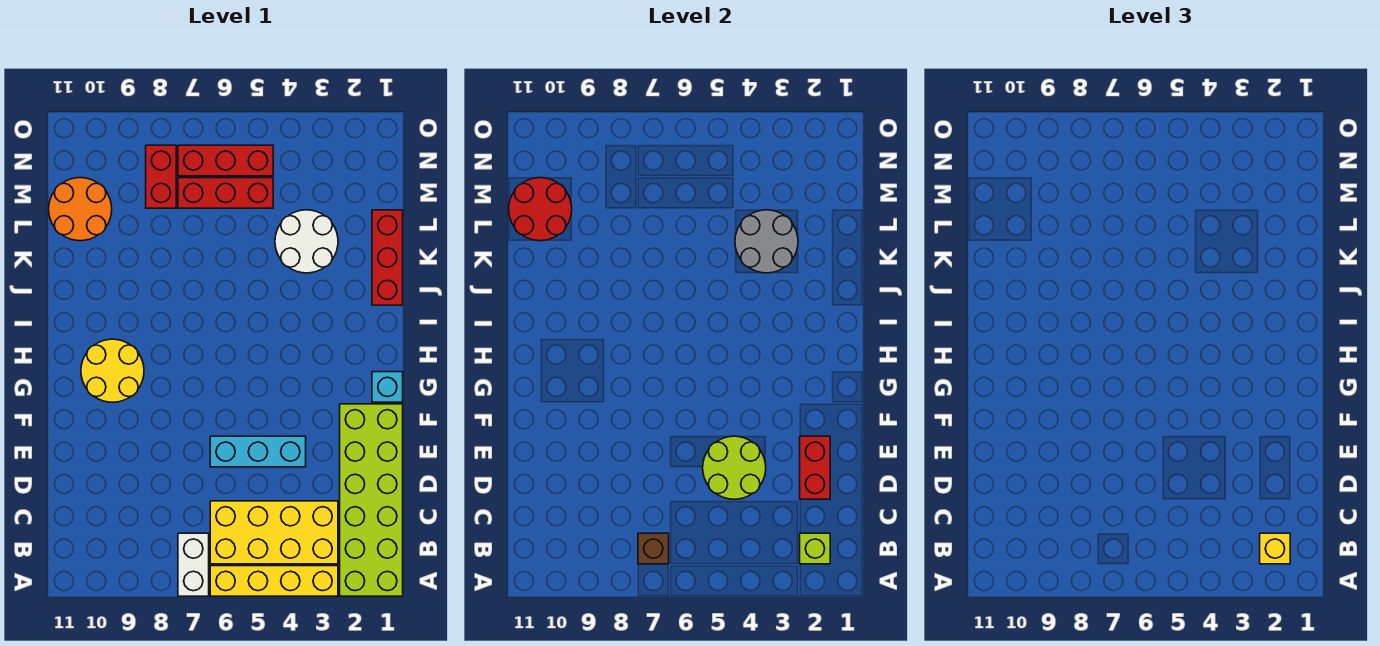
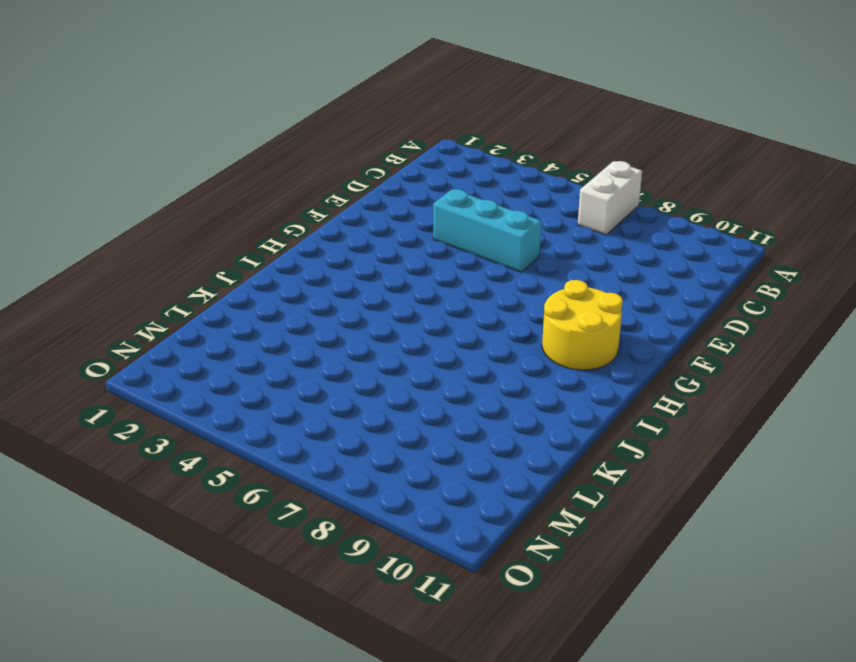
none -> lime brick A1:F2 level 1
none -> yellow brick A3:A6 level 1
none -> yellow brick B3:C6 level 1

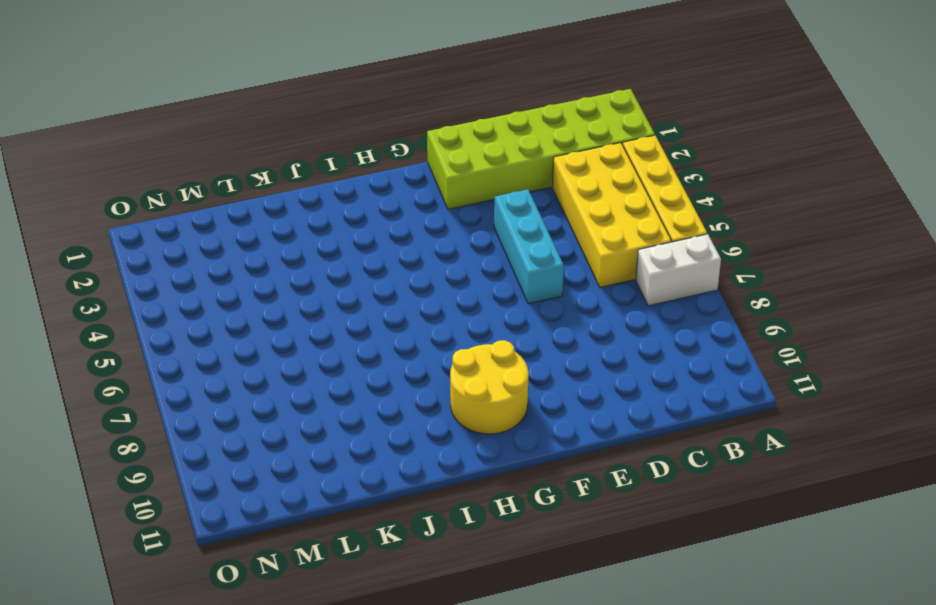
none -> cyan brick G1 level 1
none -> red brick J1:L1 level 1
none -> white round brick K3:L4 level 1

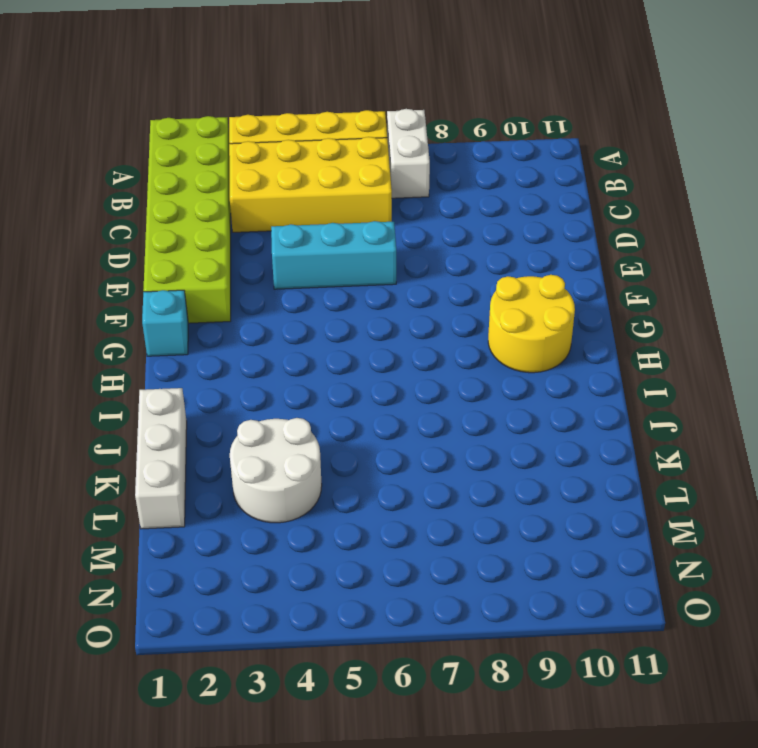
white brick J1:L1 level 1 -> red brick J1:L1 level 1
none -> orange round brick L10:M11 level 1
none -> red brick M5:M7 level 1
none -> red brick M8:N8 level 1

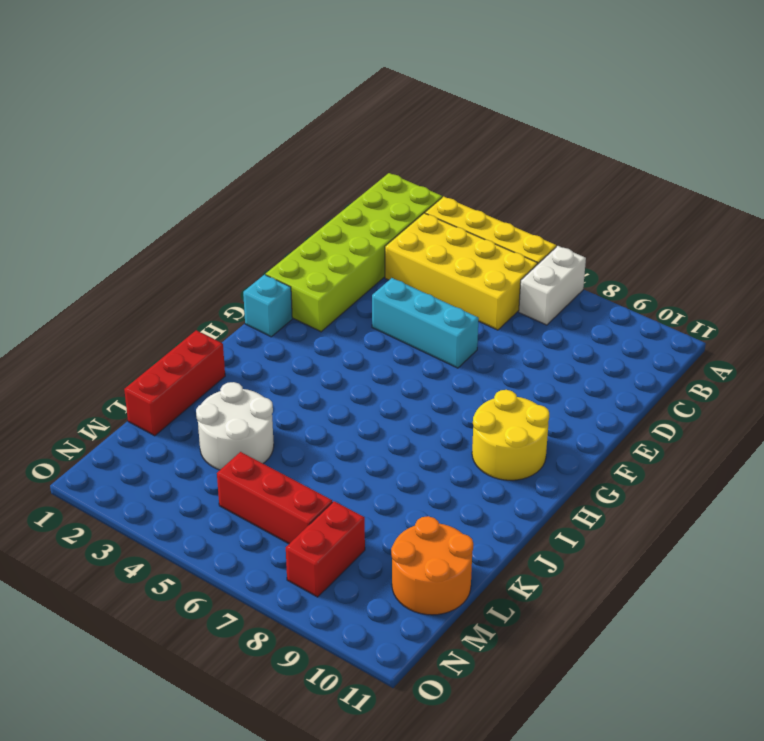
none -> red brick N5:N7 level 1
none -> lime brick B2 level 2
none -> brown brick B7 level 2

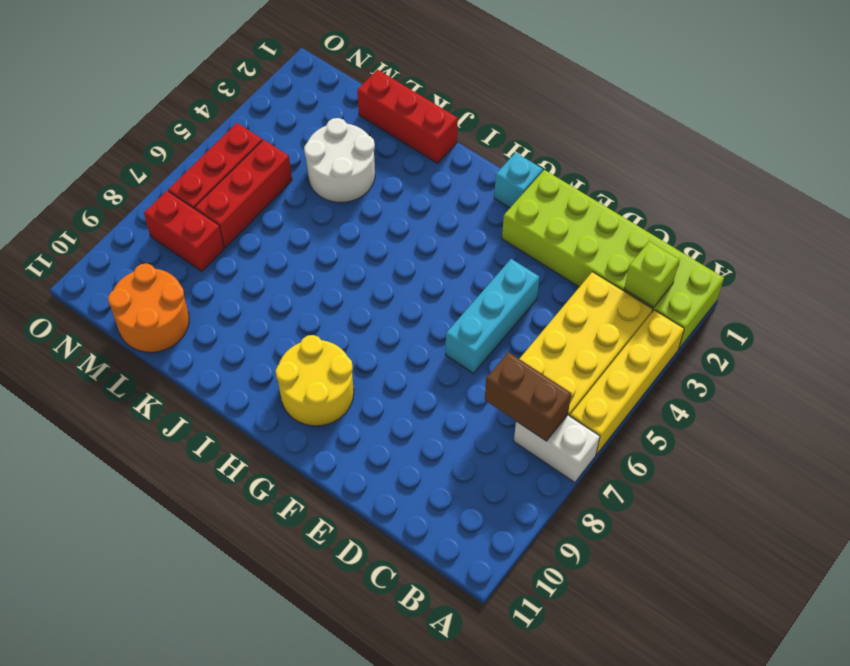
brown brick B7:C7 level 2 -> brown brick B7 level 2
none -> red brick D2:E2 level 2
none -> lime round brick D4:E5 level 2
none -> grey round brick K3:L4 level 2

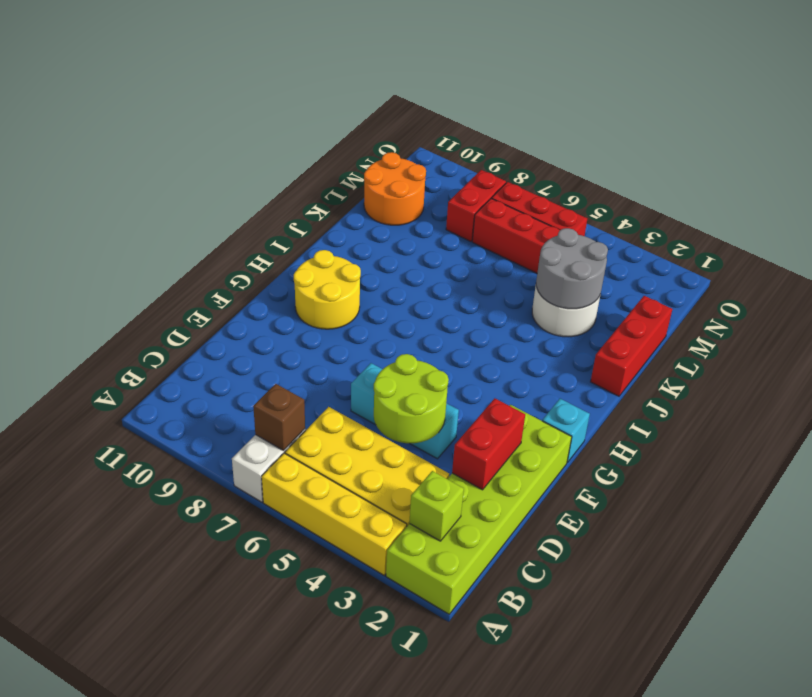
none -> red round brick L10:M11 level 2
none -> yellow brick B2 level 3

